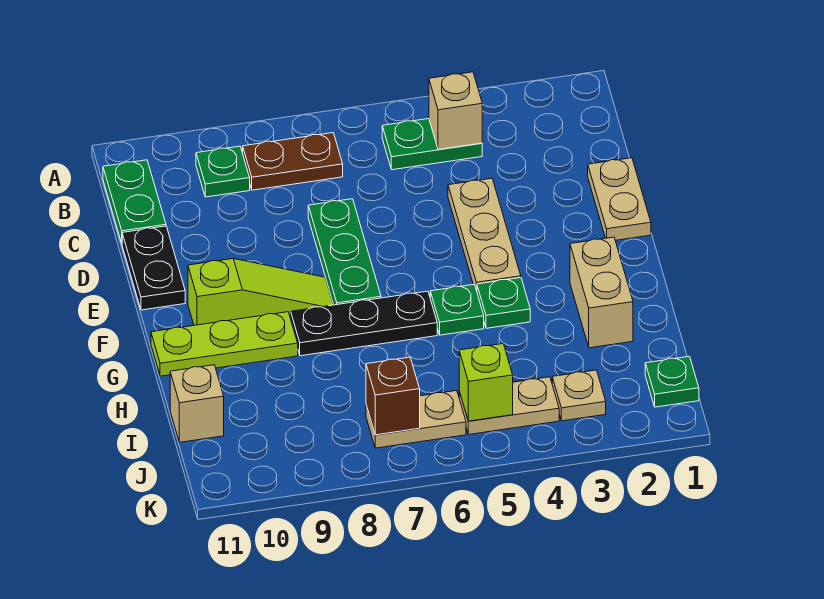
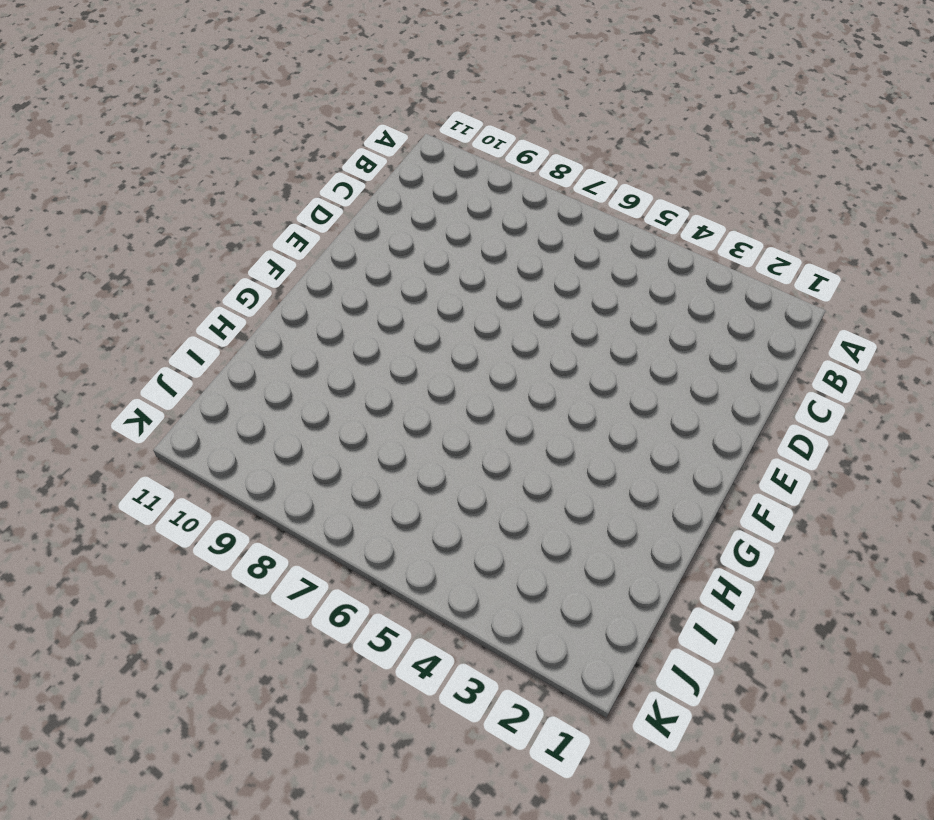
none -> green plate B4:B5 level 1
none -> brown plate B7:B8 level 1
none -> green plate B9 level 1

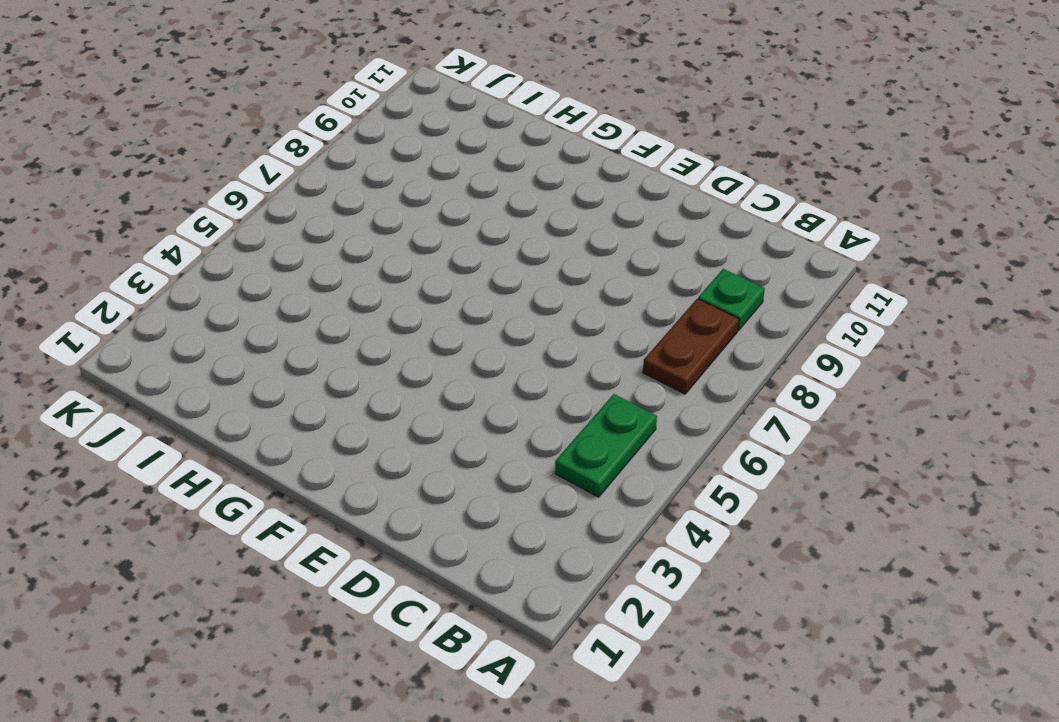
none -> green plate B11:C11 level 1
none -> tan plate D1:E1 level 1
none -> tan plate D4:F4 level 1

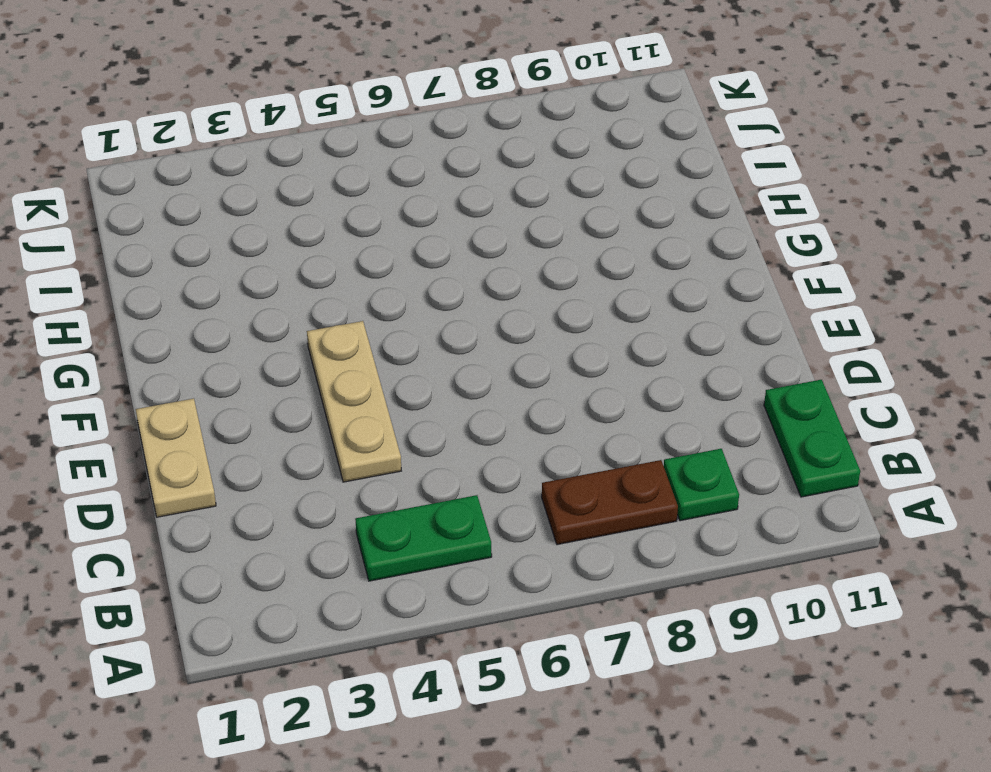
none -> green plate D7:F7 level 1
none -> black plate D11:E11 level 1
none -> lime slope F8:F10 level 1 top 10

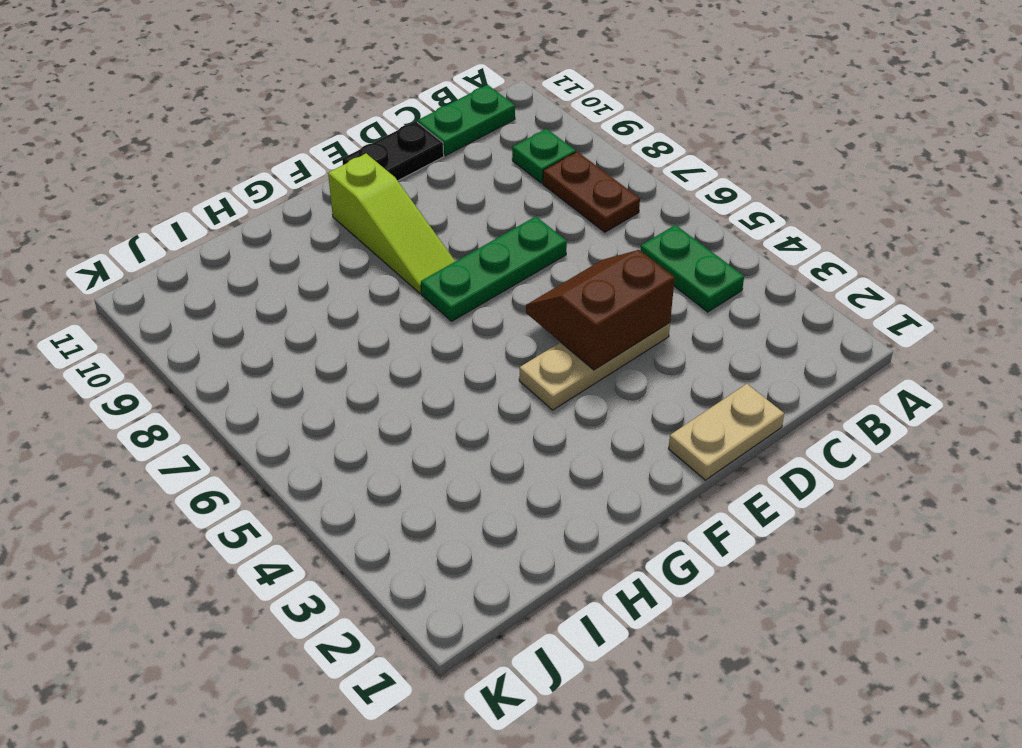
brown slope D4:E5 level 2 top 4 -> none
none -> tan brick G2:H2 level 1
none -> green plate G4 level 1
none -> green plate G5 level 1

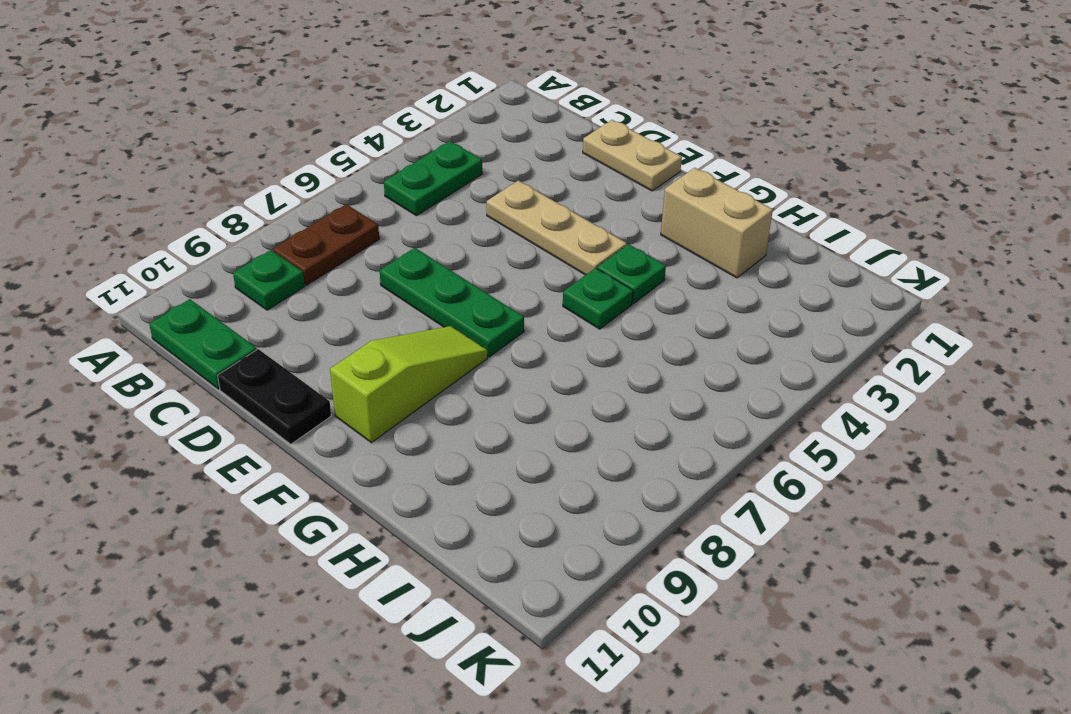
none -> black plate G6:G8 level 1
none -> lime plate G9:G11 level 1
none -> tan brick I11 level 1

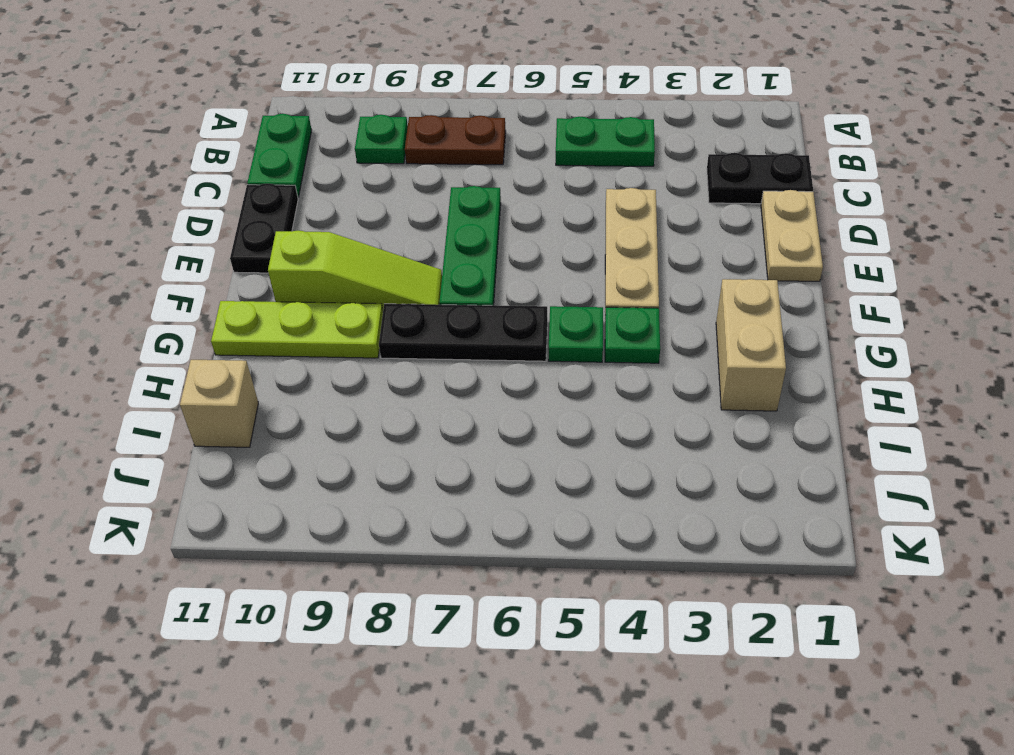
black plate C1:C2 level 1 -> none
none -> green plate J1 level 1
none -> tan plate J3 level 1
none -> tan plate J4:J5 level 1

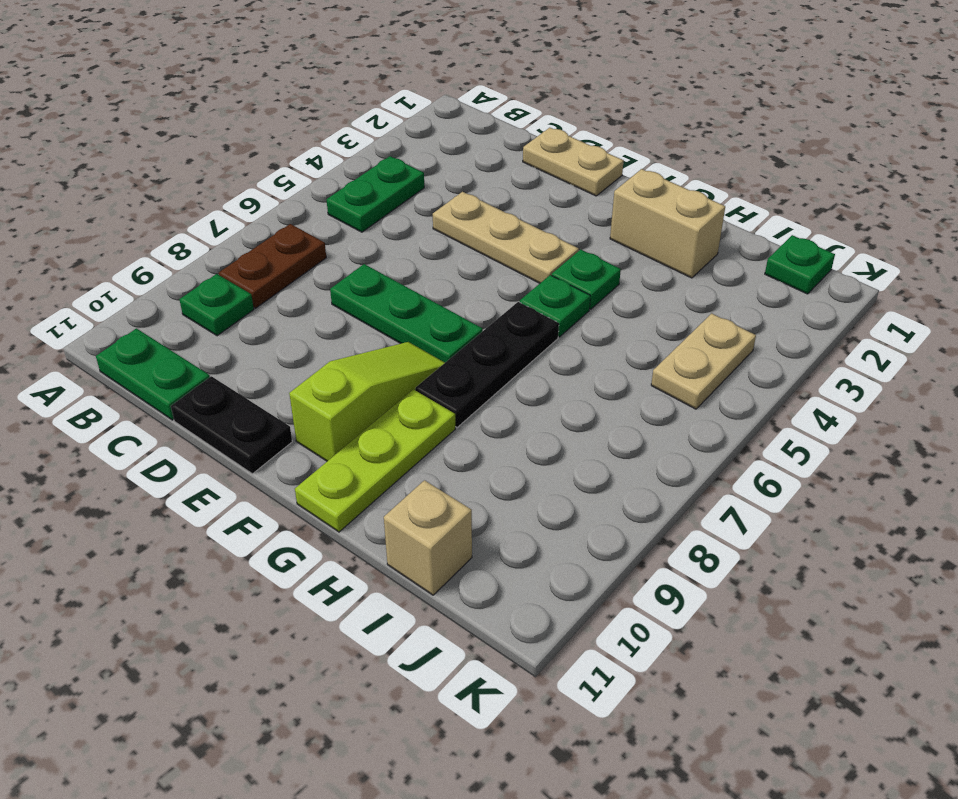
none -> tan plate J3 level 1
none -> tan plate J6:J7 level 1
none -> tan brick B4 level 2

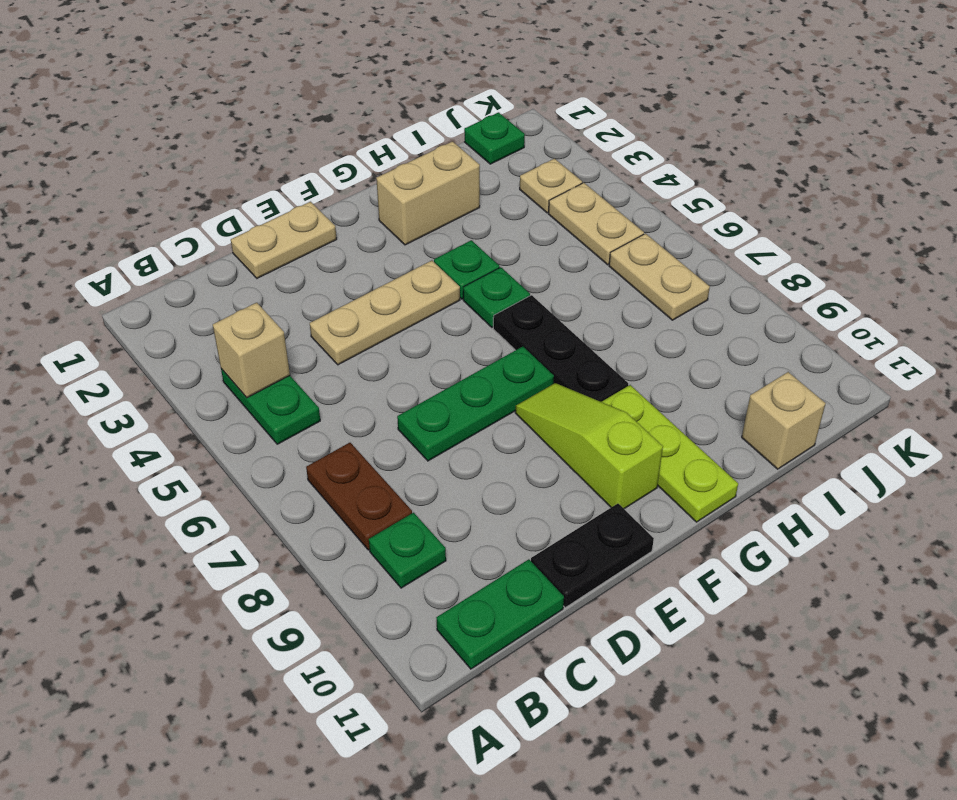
none -> lime brick J5 level 2
none -> brown brick J7 level 2

